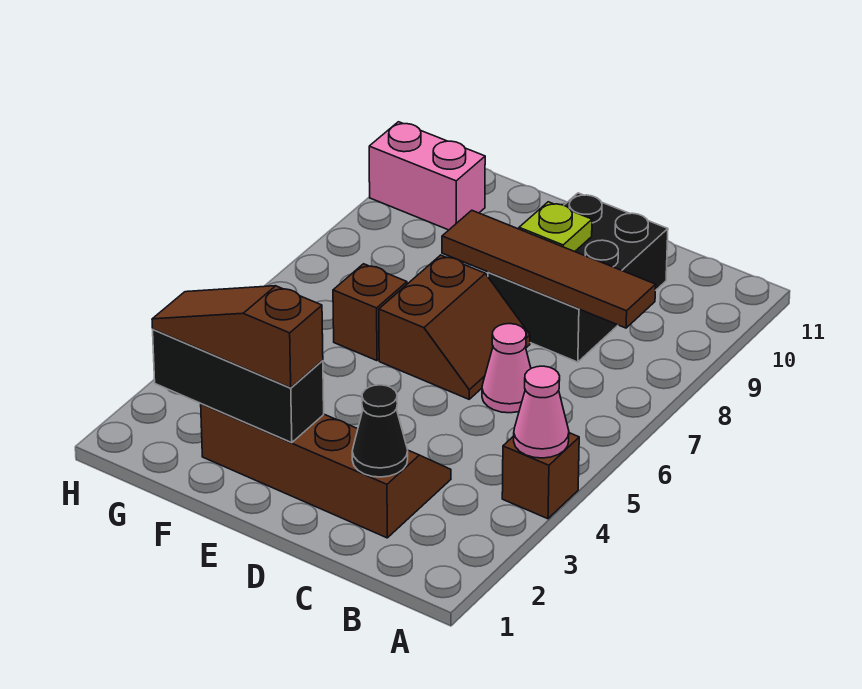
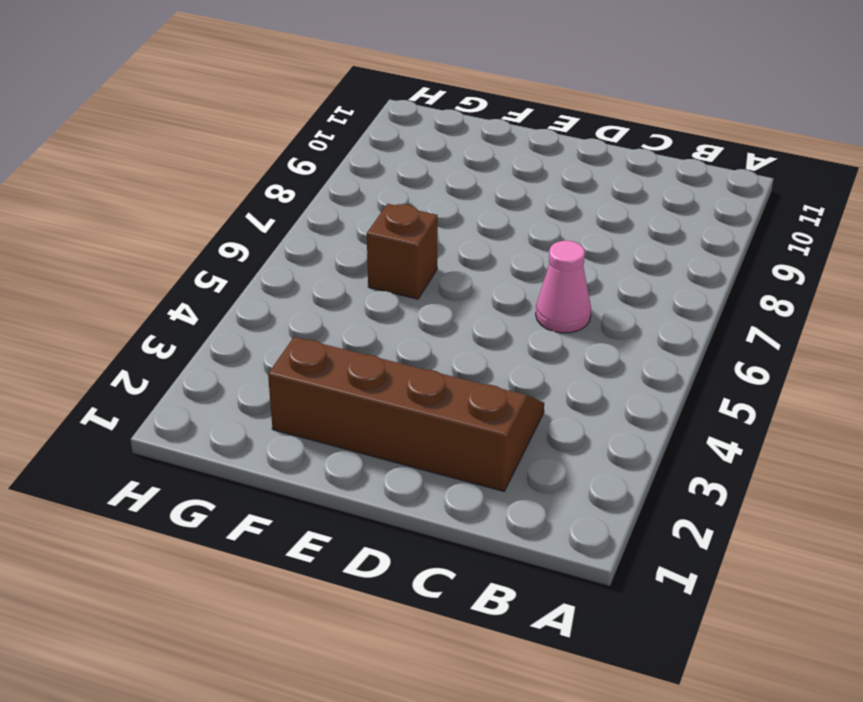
none -> brown brick A4 level 1
none -> black brick C8:D10 level 1
none -> brown slope D6:E7 level 1 top E

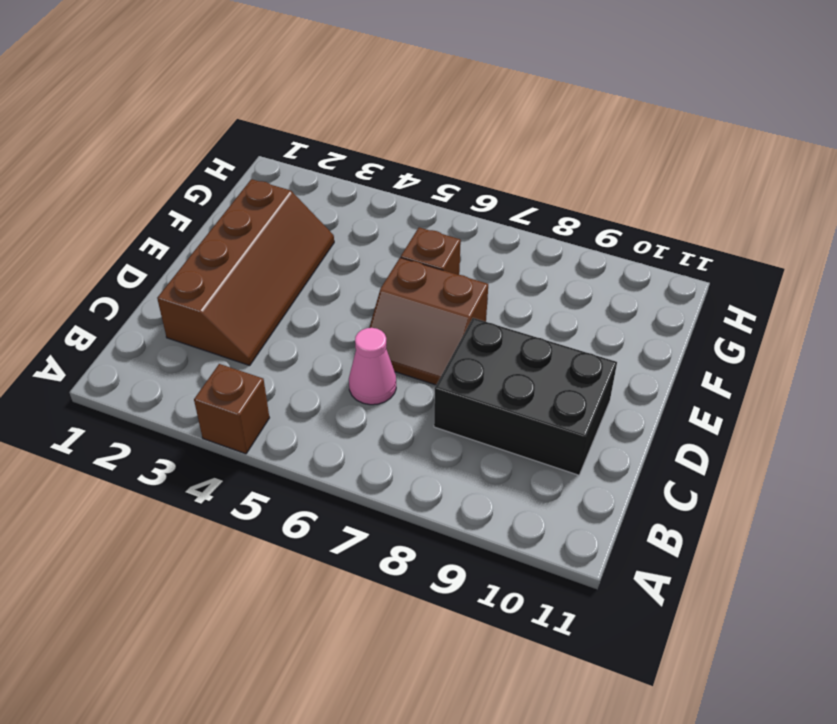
none -> pink brick G10:H10 level 1
none -> pink cone A4 level 2
none -> brown tile B8:E8 level 2

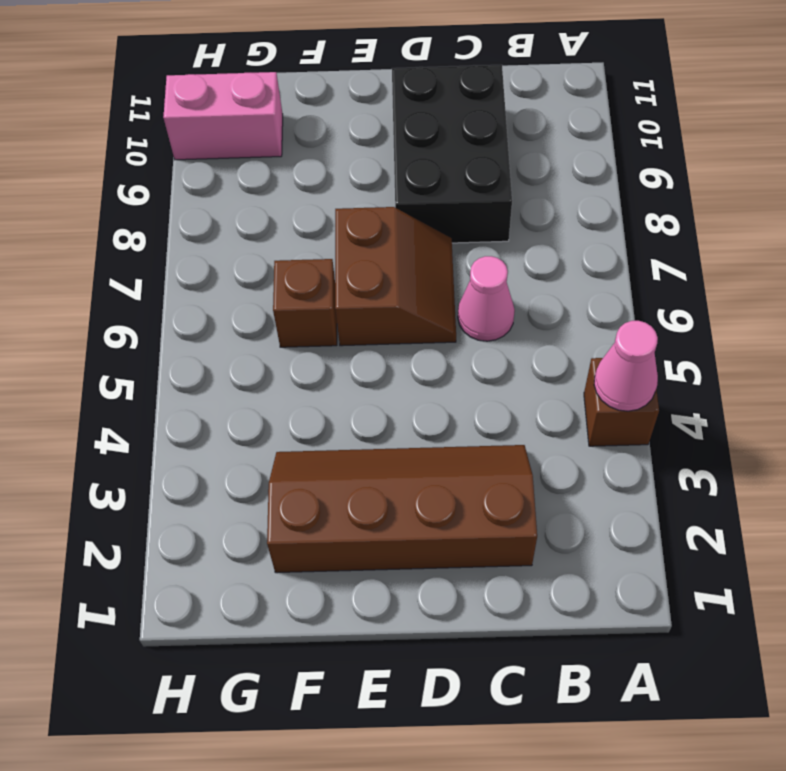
none -> brown tile B8:E8 level 2
none -> black cone C2 level 2
none -> lime plate D9 level 2

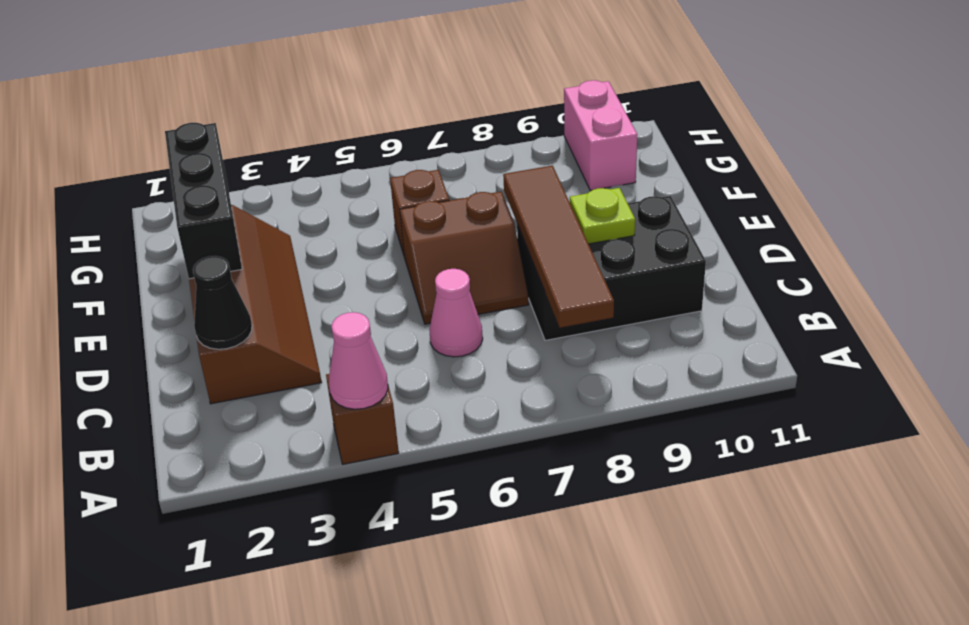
none -> brown slope E2:G2 level 3 top E

